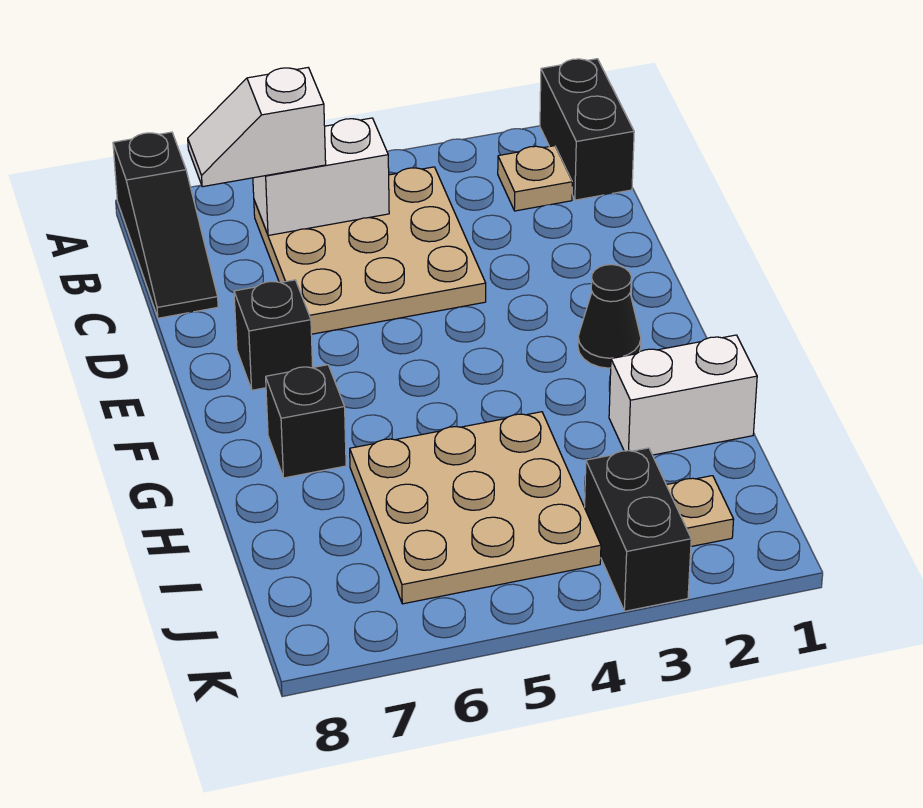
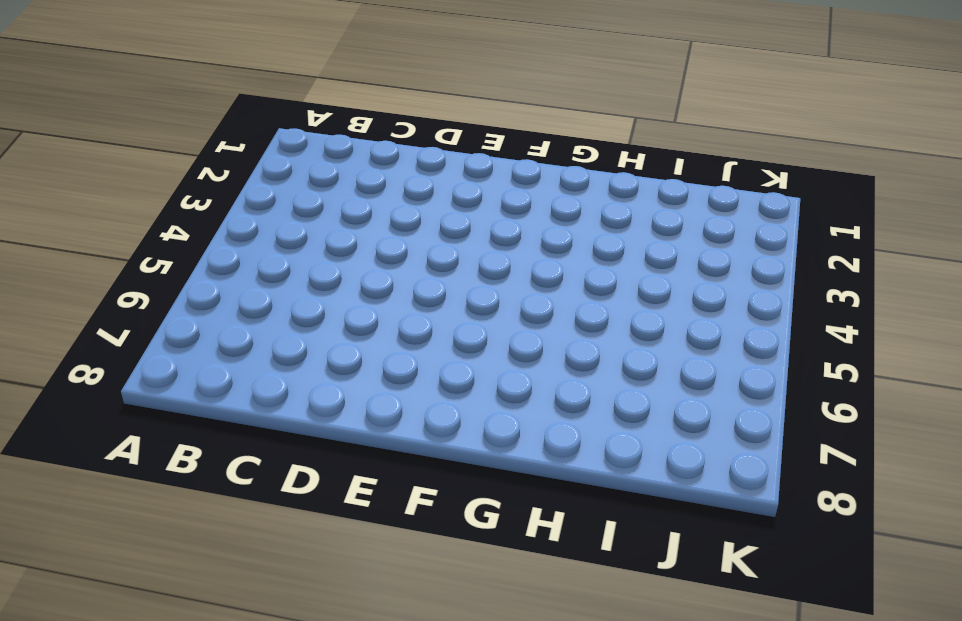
none -> black brick A1:B1 level 1
none -> black slope A8:C8 level 1 top A
none -> tan plate B2 level 1

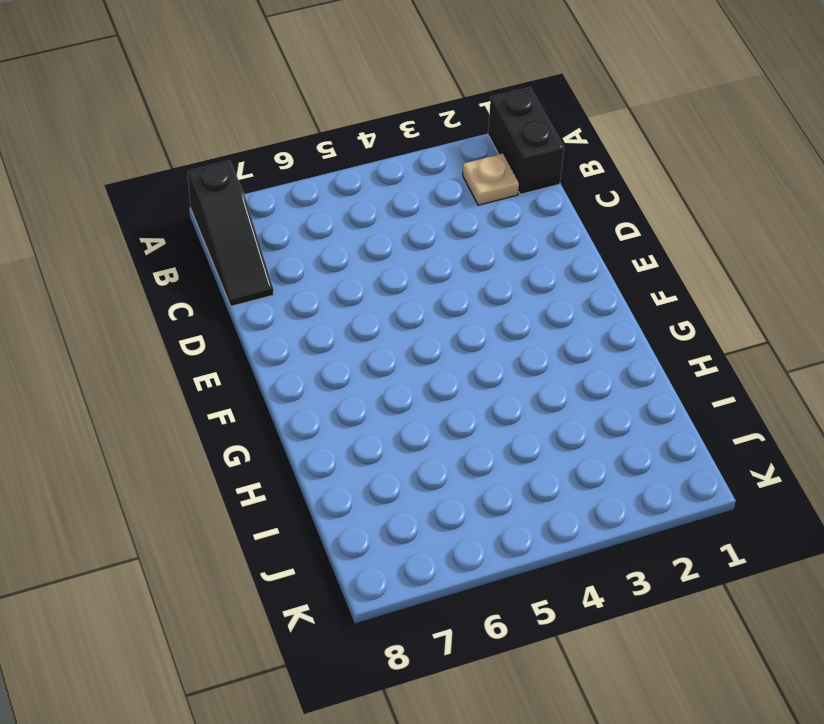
none -> tan plate B4:D6 level 1
none -> black brick E7 level 1
none -> black cone F2 level 1

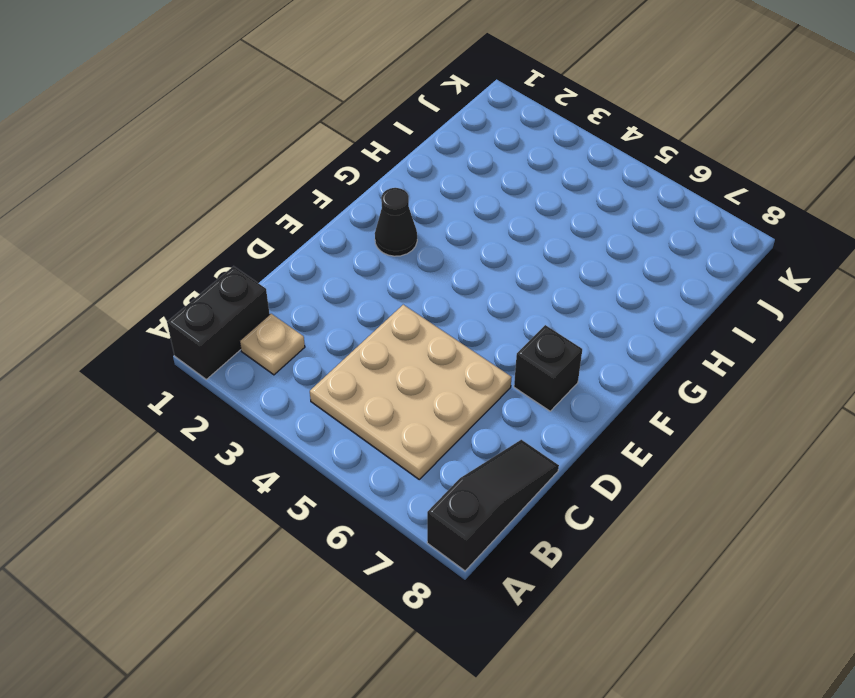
none -> black brick G7 level 1
none -> white brick H1:H2 level 1
none -> tan plate H4:J6 level 1

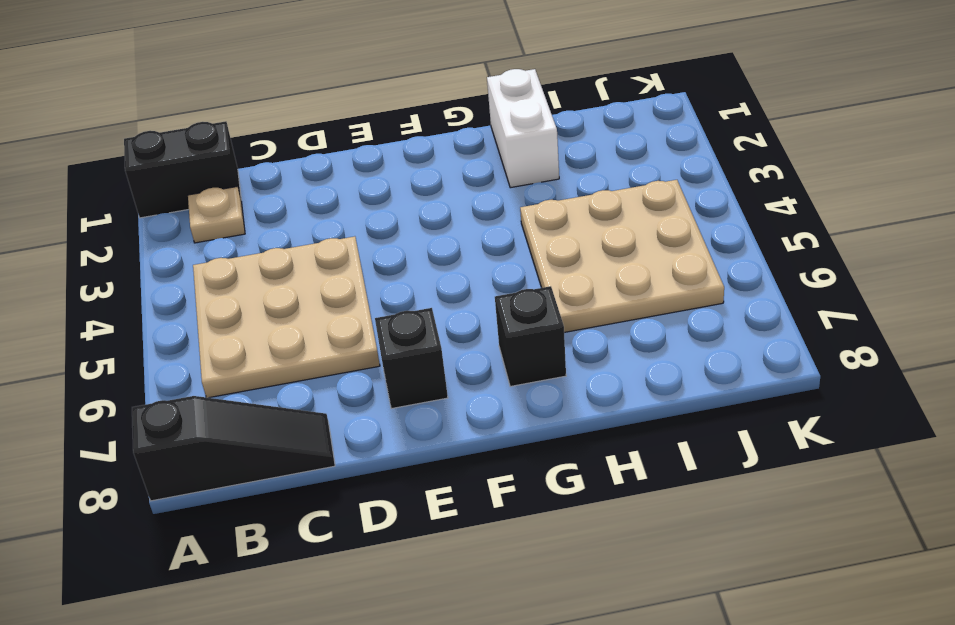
none -> black cone F2 level 1
none -> tan plate J2 level 1
none -> black brick J3:K3 level 1

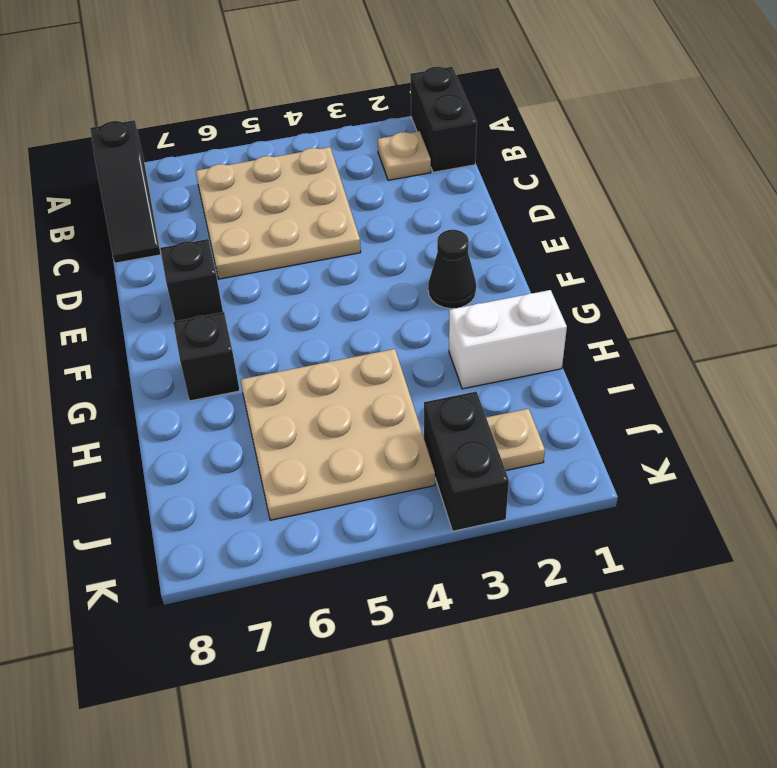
none -> white brick B5:B6 level 2
none -> white slope B6:B7 level 3 top 6

